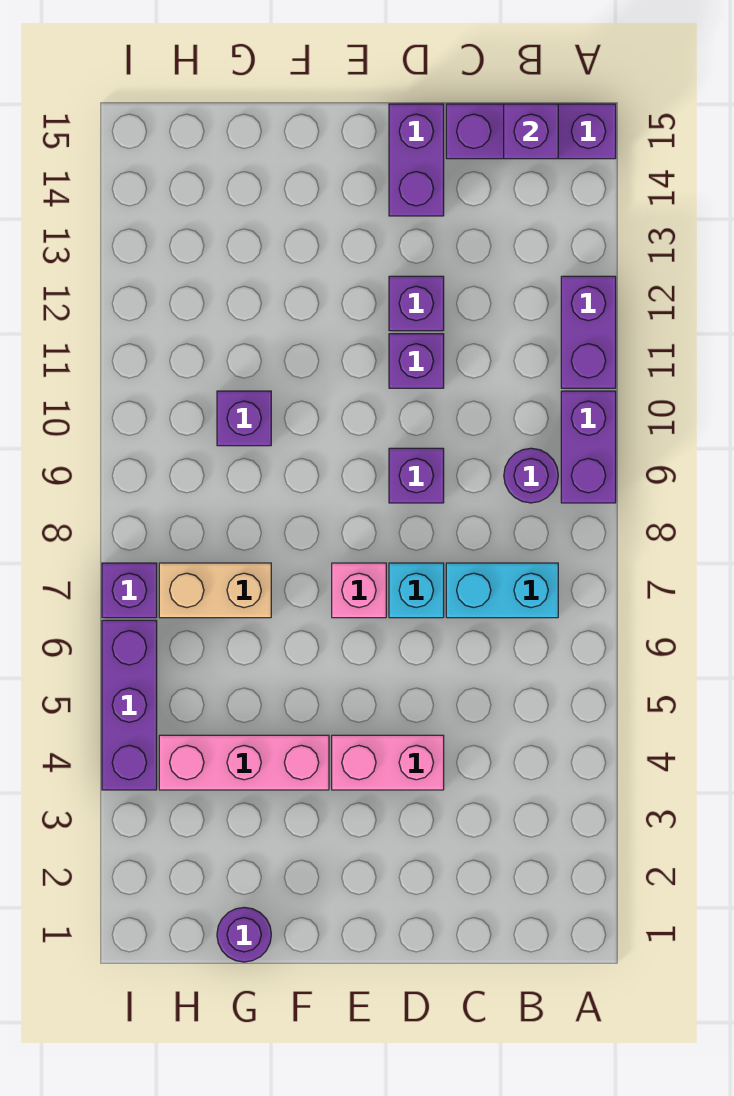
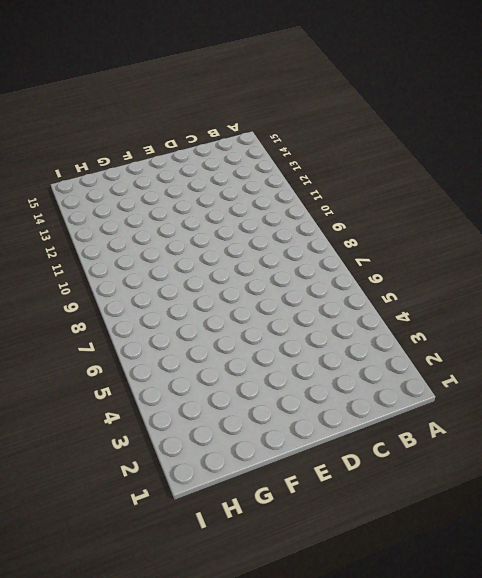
none -> purple brick A9:A10 level 1
none -> purple brick A11:A12 level 1
none -> purple brick A15:C15 level 1

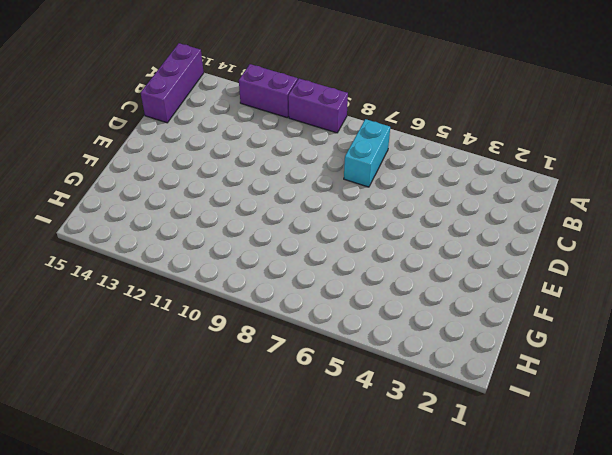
none -> purple round brick B9 level 1
none -> pink brick D4:E4 level 1
none -> cyan brick D7 level 1

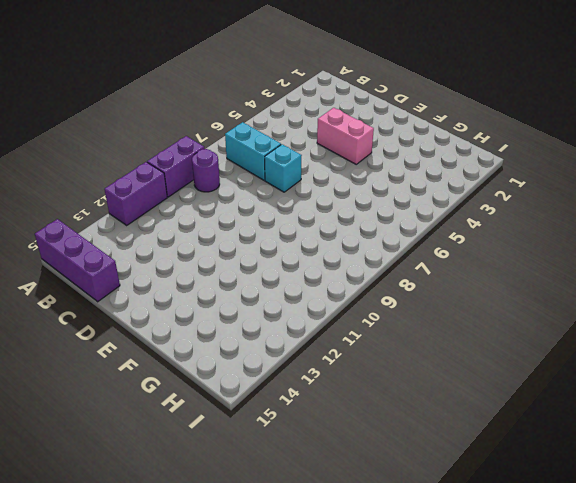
none -> purple brick D9 level 1
none -> purple brick D11 level 1
none -> purple brick D12 level 1

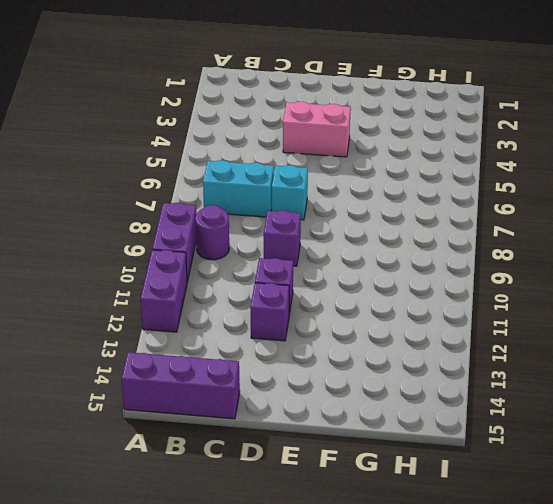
none -> purple brick D14:D15 level 1
none -> pink brick E7 level 1
none -> pink brick F4:H4 level 1

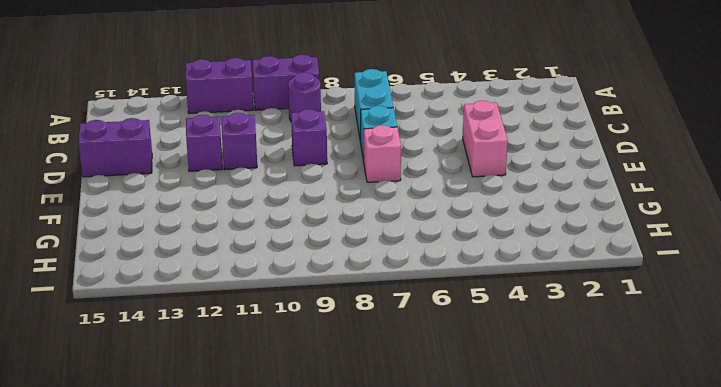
none -> purple brick A15:C15 level 1
none -> pink brick F4:H4 level 1
none -> purple round brick G1 level 1

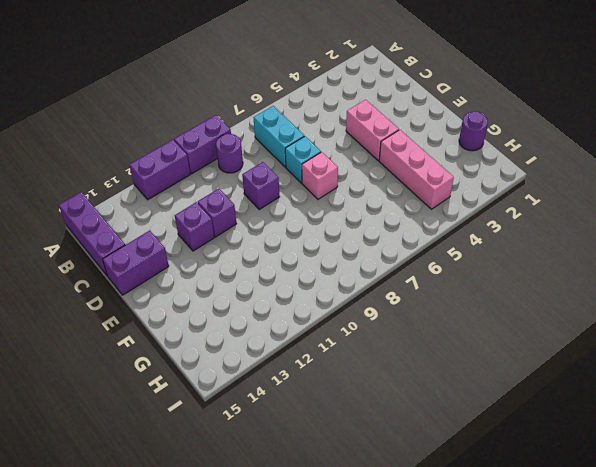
none -> tan brick G7:H7 level 1
none -> purple brick G10 level 1
none -> purple brick I4:I6 level 1

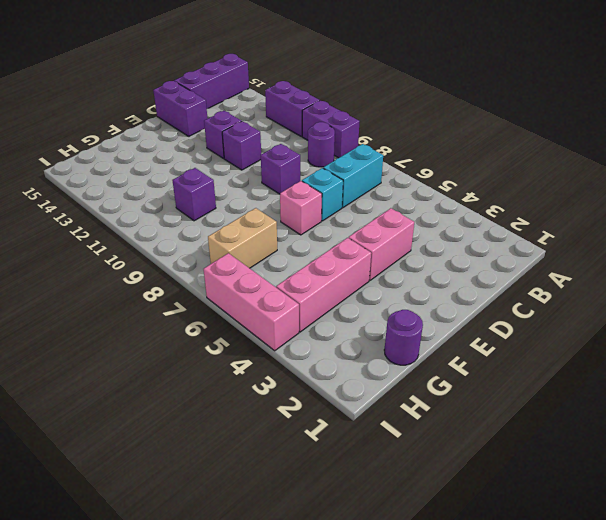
pink brick I4:I6 level 1 -> purple brick I4:I6 level 1
none -> purple brick I7 level 1
none -> purple brick B15 level 2

